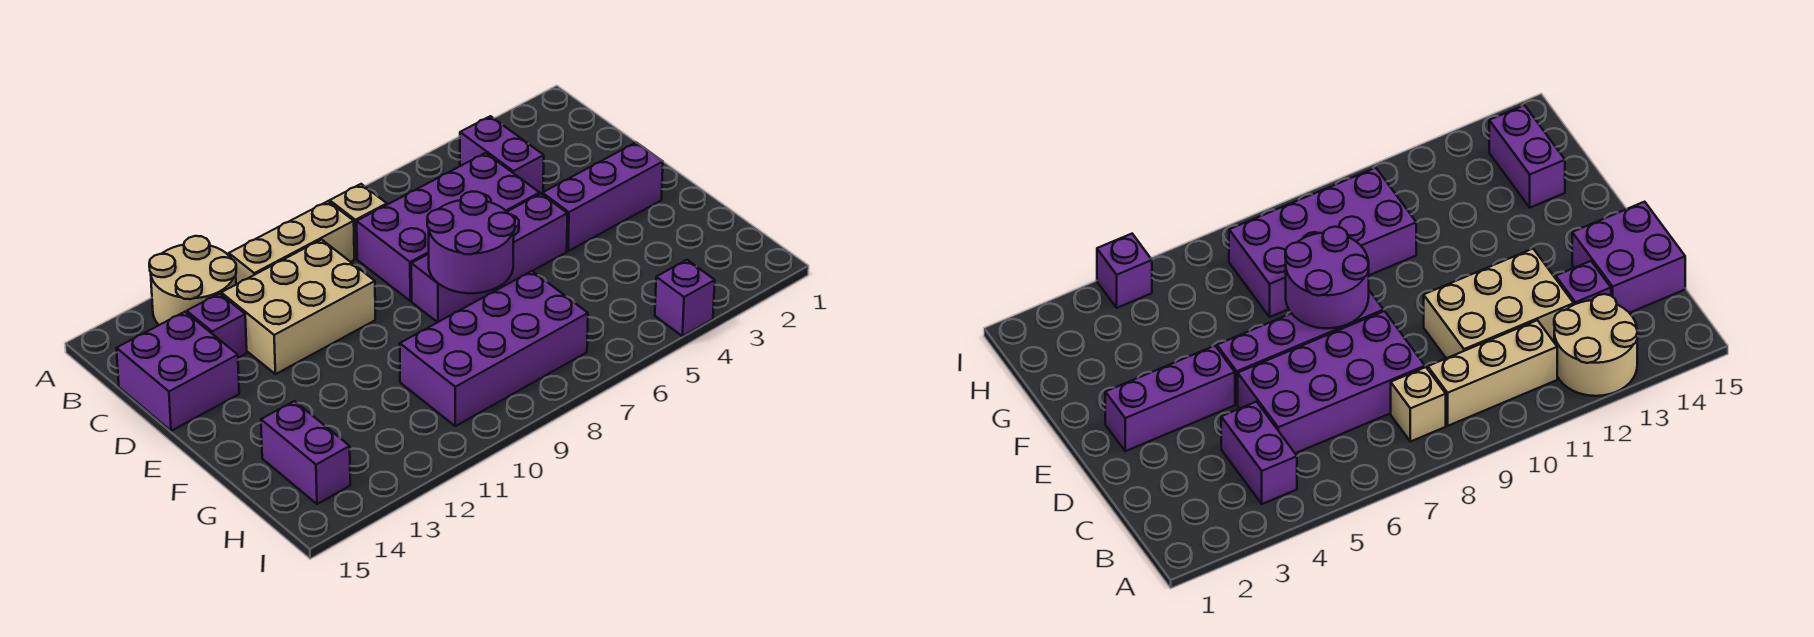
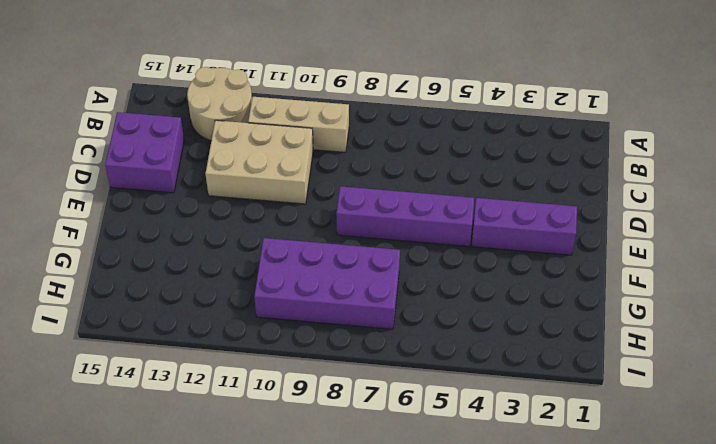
none -> purple brick B4:C4 level 1
none -> tan brick B8 level 1
none -> purple brick C5:D8 level 1

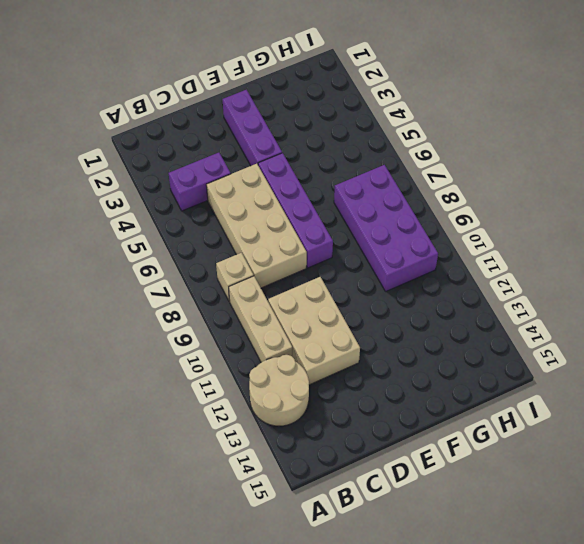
tan brick C5:D8 level 1 -> purple brick C5:D8 level 1
none -> purple brick C13 level 1
none -> purple brick C14:D15 level 1
none -> purple brick G14:H14 level 1

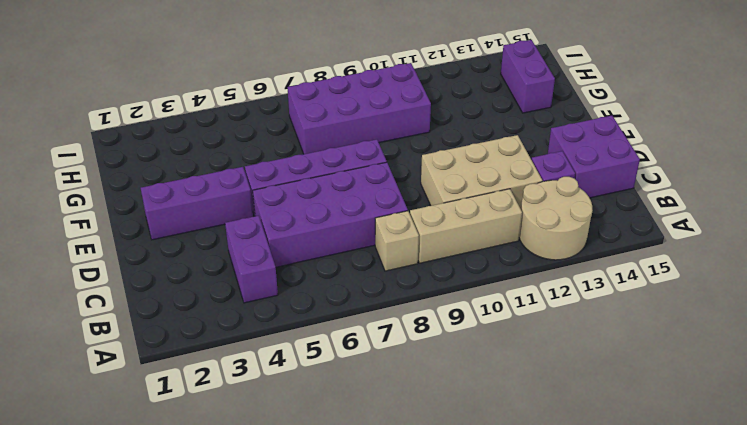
none -> purple brick I4 level 1
none -> purple round brick E7:F8 level 2

